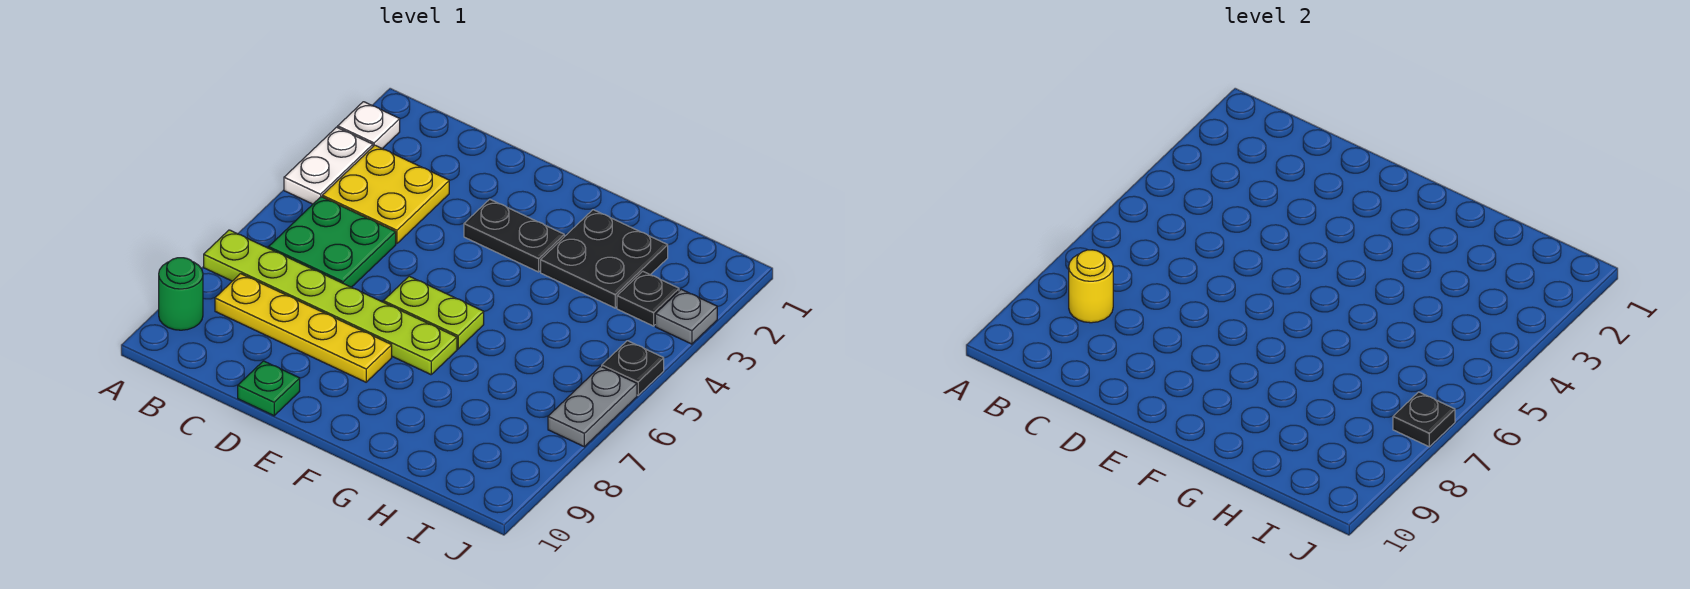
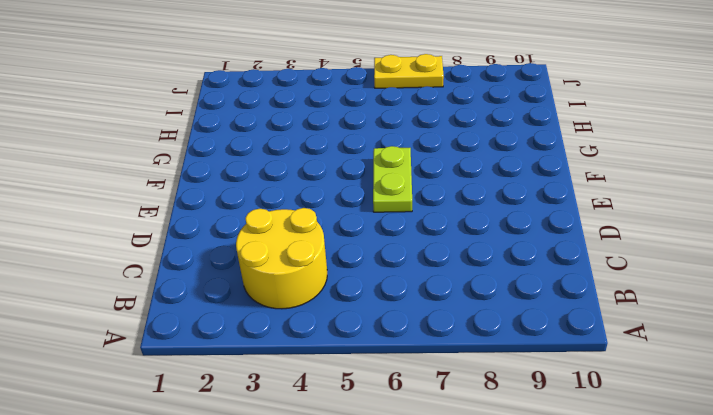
yellow round brick B3:C4 level 1 -> yellow plate B3:C4 level 1
yellow plate J6:J7 level 1 -> grey plate J6:J7 level 1
none -> white plate A2 level 1
none -> white plate A3:A4 level 1
none -> lime plate A7:F7 level 1

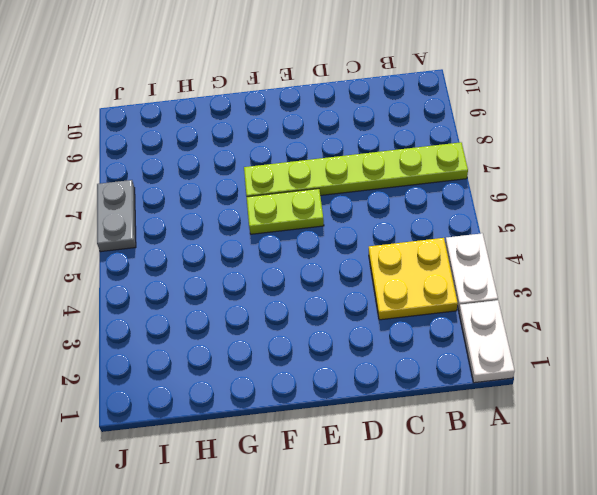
white plate A1:A2 level 1 -> white plate A2 level 1
none -> green round brick A9 level 1
none -> green plate B5:C6 level 1
none -> yellow plate B8:E8 level 1

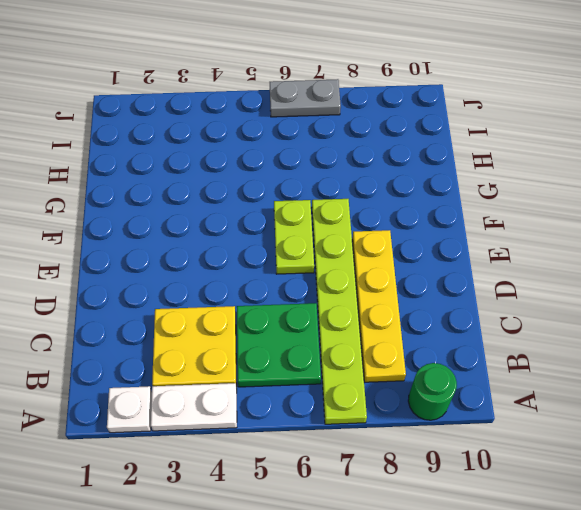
none -> green plate D10 level 1
none -> black plate E3:F3 level 1
none -> black plate G2:H3 level 1

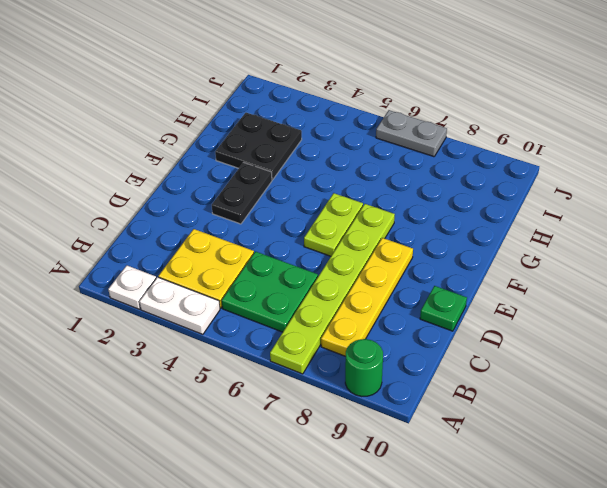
none -> black plate I3 level 1
none -> grey plate J3 level 1
none -> black plate J5 level 1

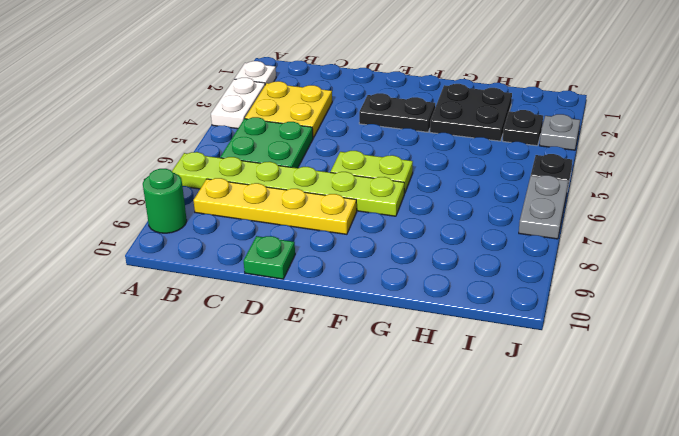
none -> yellow round brick B8 level 2
none -> black plate J7 level 2

